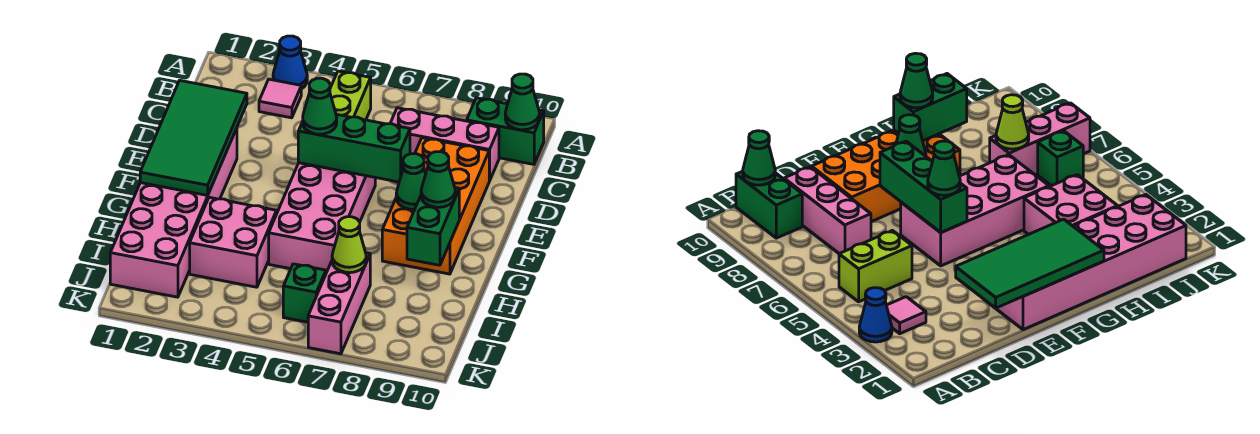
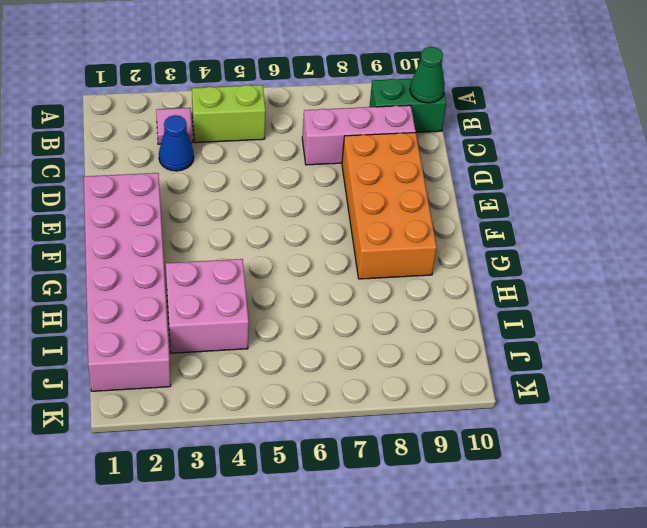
lime brick B4:B5 level 1 -> lime brick B5:C5 level 1
blue cone C3 level 1 -> blue cone A3 level 1
none -> pink brick E5:H6 level 1
none -> pink brick I7:K7 level 1
none -> green brick J6 level 1

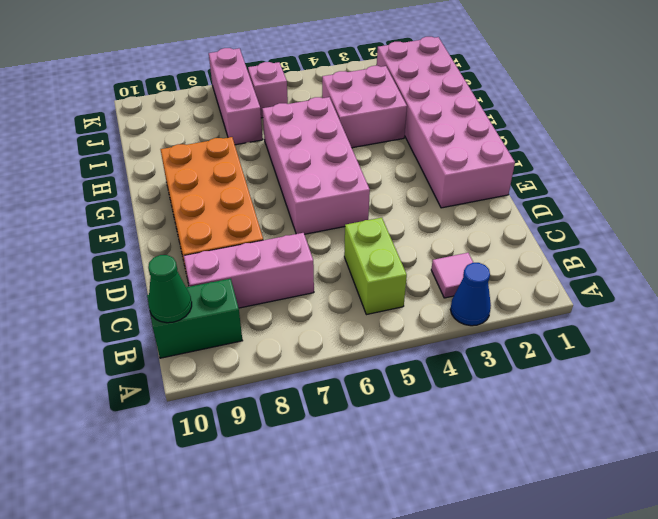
pink brick J6 level 1 -> green brick J6 level 1
none -> green tile D1:G2 level 2
none -> green brick E5:E7 level 2
none -> green cone F8 level 2

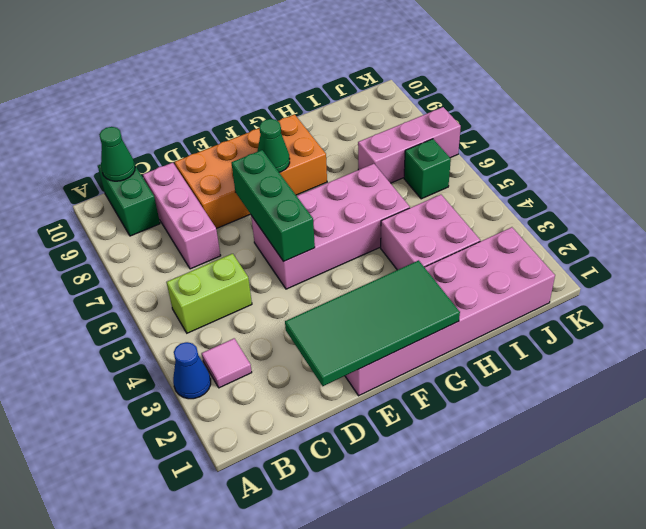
none -> green brick G9:H9 level 2
none -> lime cone I7 level 2
none -> green cone E5 level 3

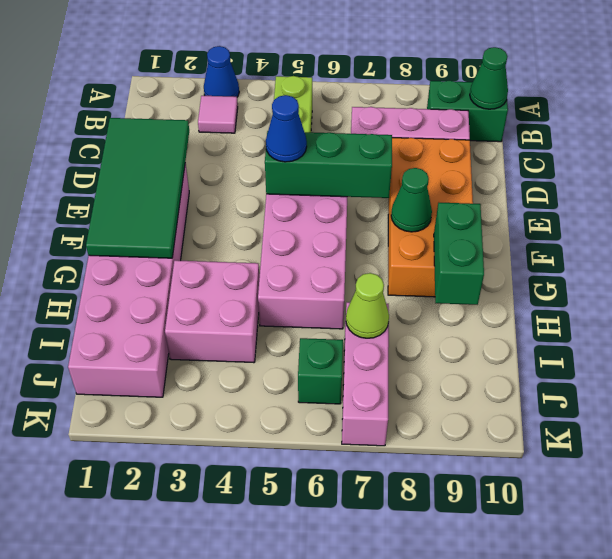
blue cone E5 level 3 -> green cone E5 level 3
none -> green cone G9 level 3

